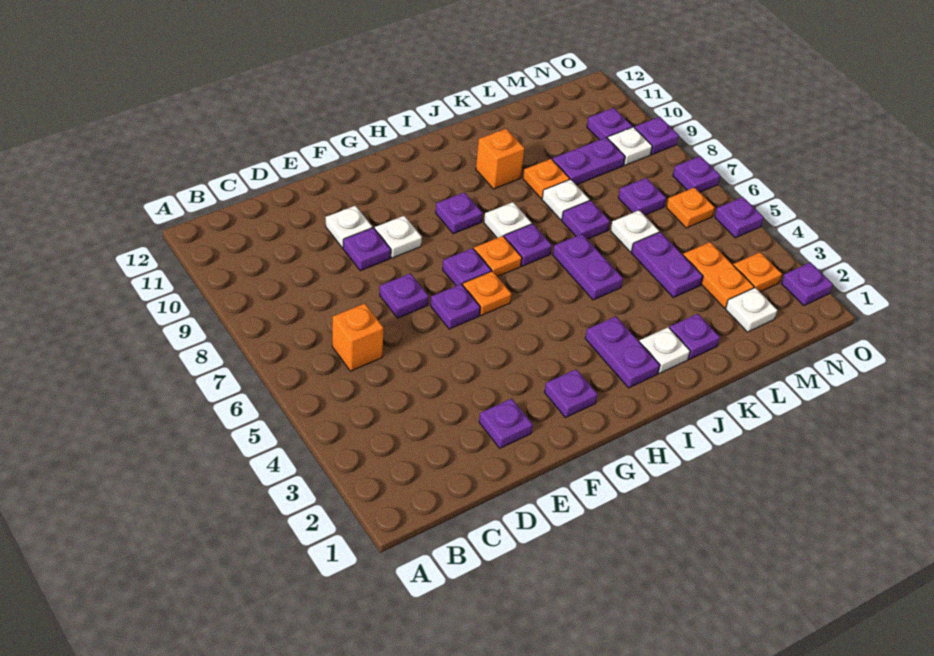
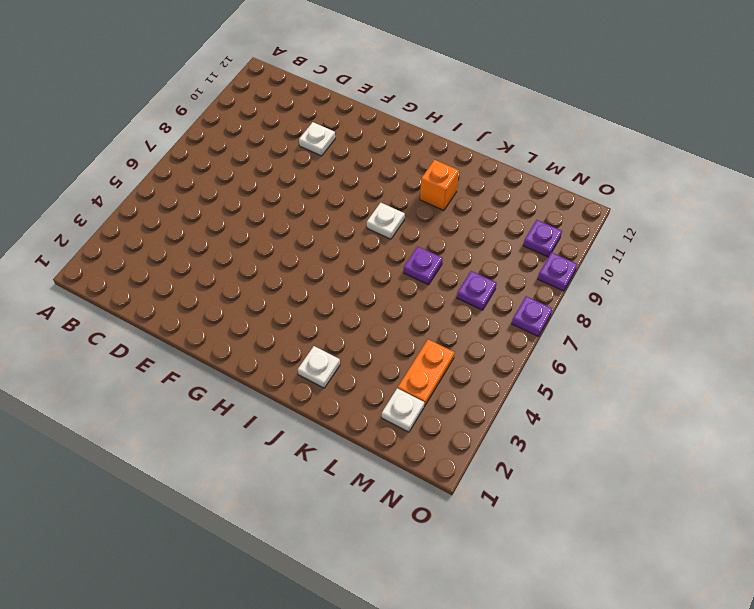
none -> orange brick C6 level 1
none -> purple plate E2 level 1
none -> purple plate E7 level 1
none -> purple plate E9 level 1

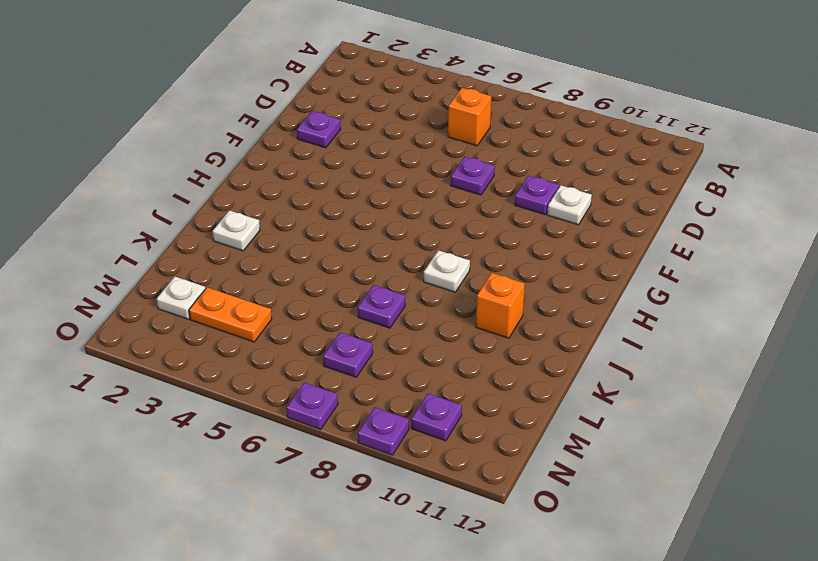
none -> purple plate F6 level 1
none -> white plate F9 level 1
none -> purple plate G2 level 1
none -> orange plate G6 level 1

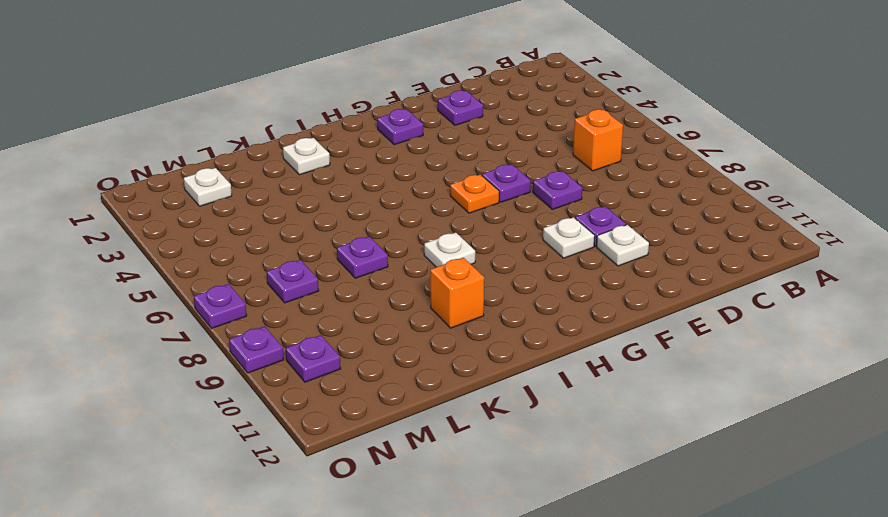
none -> purple plate G7 level 1
none -> orange plate H7 level 1
none -> purple plate H9 level 1
none -> purple plate I2:I3 level 1

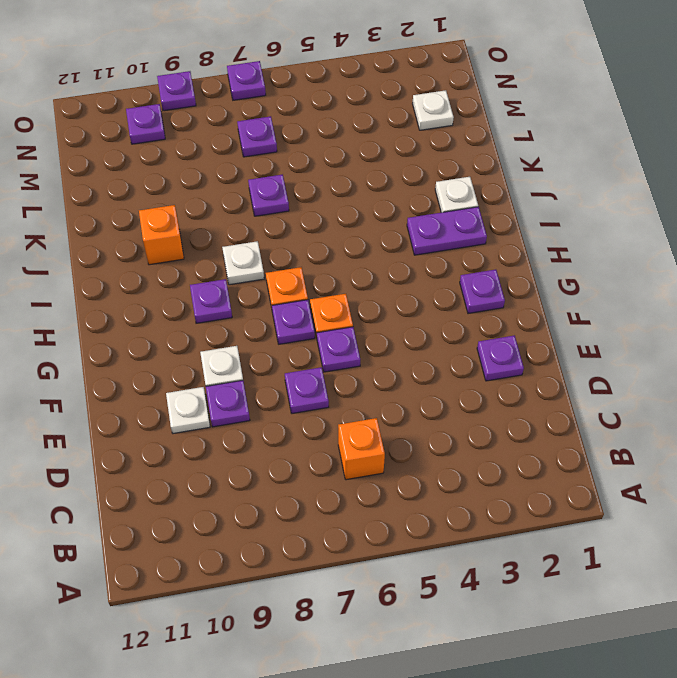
none -> purple plate I7 level 1
none -> purple plate J5:J6 level 1
none -> purple plate K2 level 1
none -> white plate K8 level 1

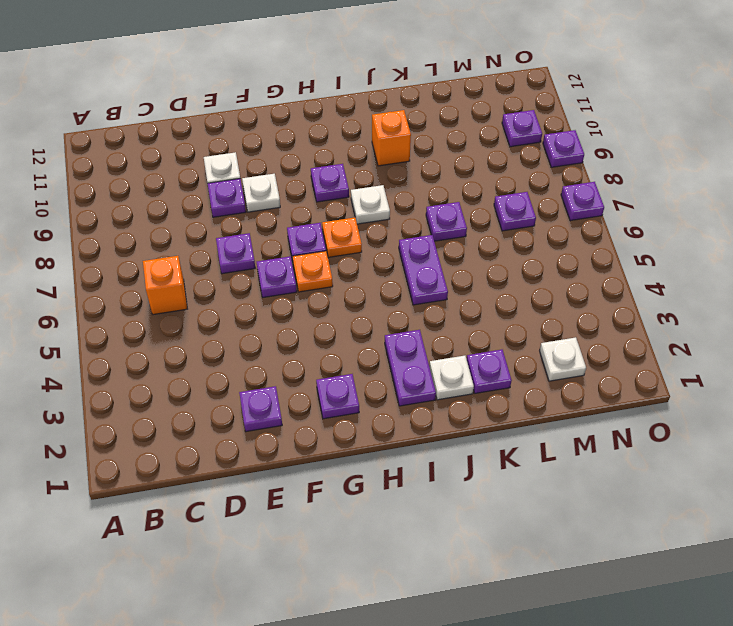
none -> purple plate I7 level 1
none -> white plate K8 level 1
none -> orange plate K9 level 1
none -> purple plate L4:L5 level 1

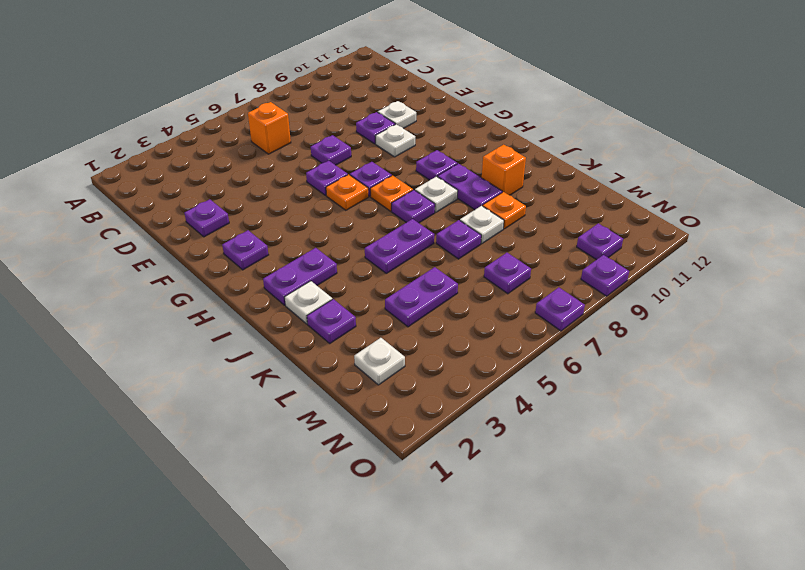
purple plate I9:J9 level 1 -> purple plate L9:M9 level 1
none -> white plate L6 level 1
none -> orange plate M3:M4 level 1
none -> orange plate N3 level 1
none -> orange plate N6 level 1

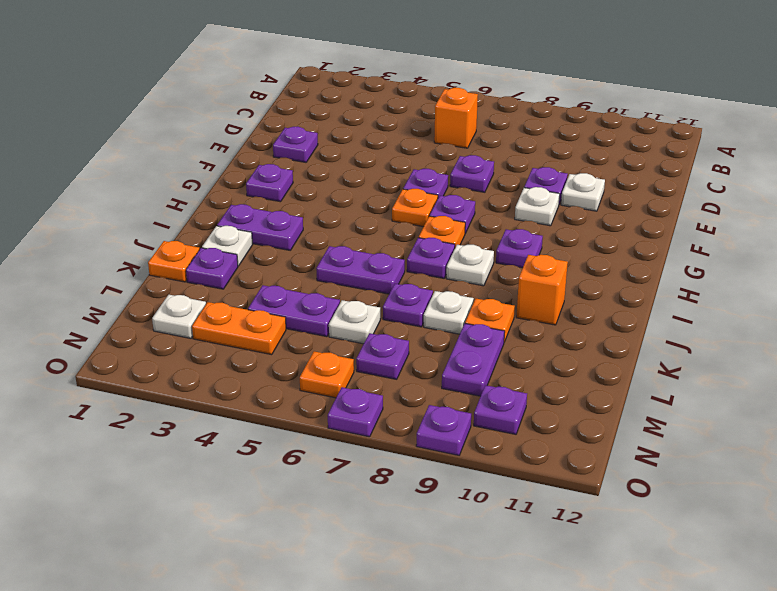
orange plate K1 level 1 -> orange plate N3 level 1
none -> white plate N9 level 1
none -> purple plate O2 level 1
none -> purple plate O5 level 1

